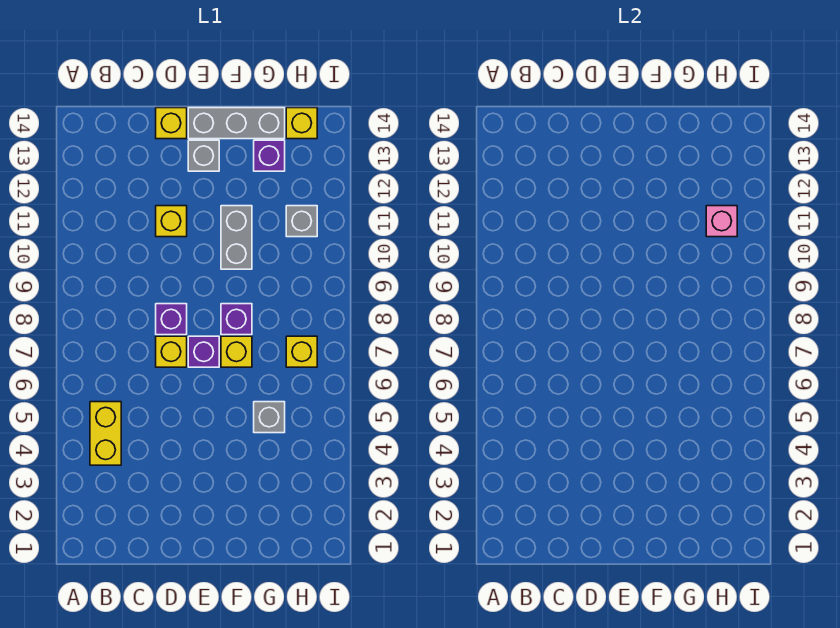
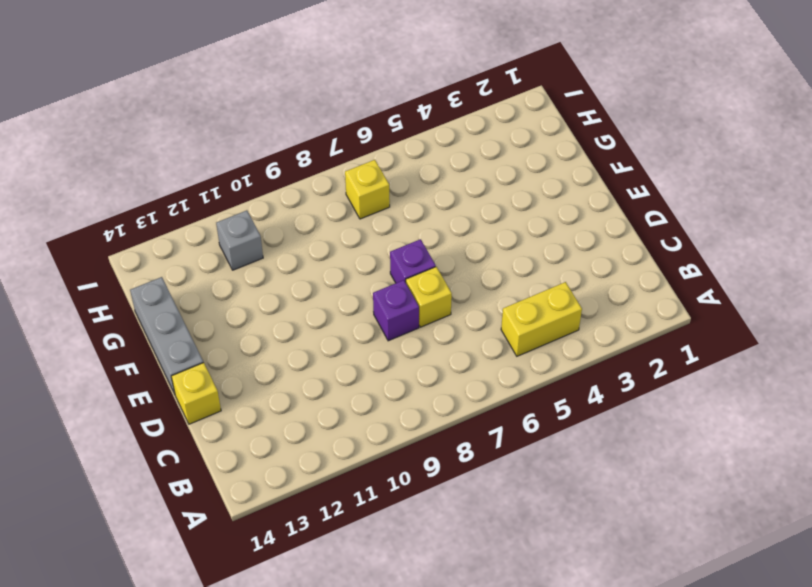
none -> yellow brick D11 level 1
none -> grey brick E13 level 1
none -> yellow brick F7 level 1

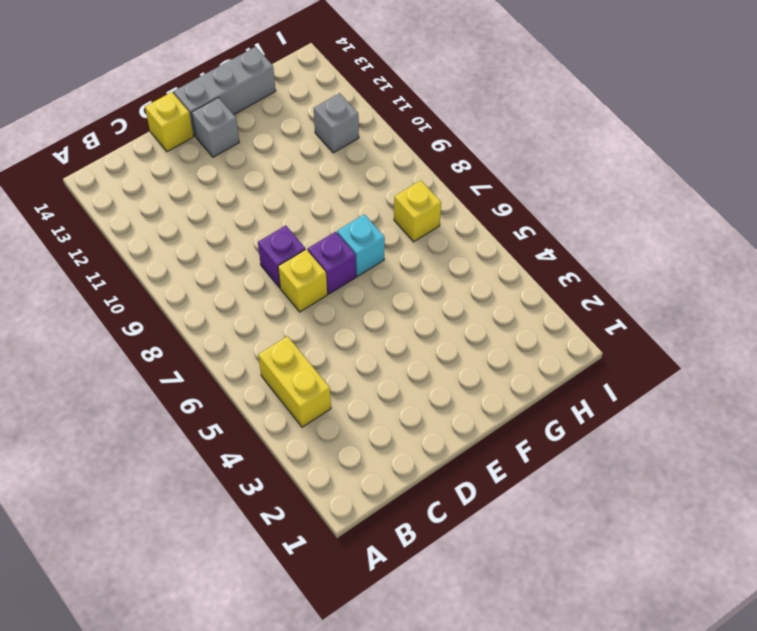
cyan brick F7 level 1 -> yellow brick F7 level 1
none -> yellow brick D11 level 1
none -> purple brick F8 level 1
none -> grey brick F10:F11 level 1

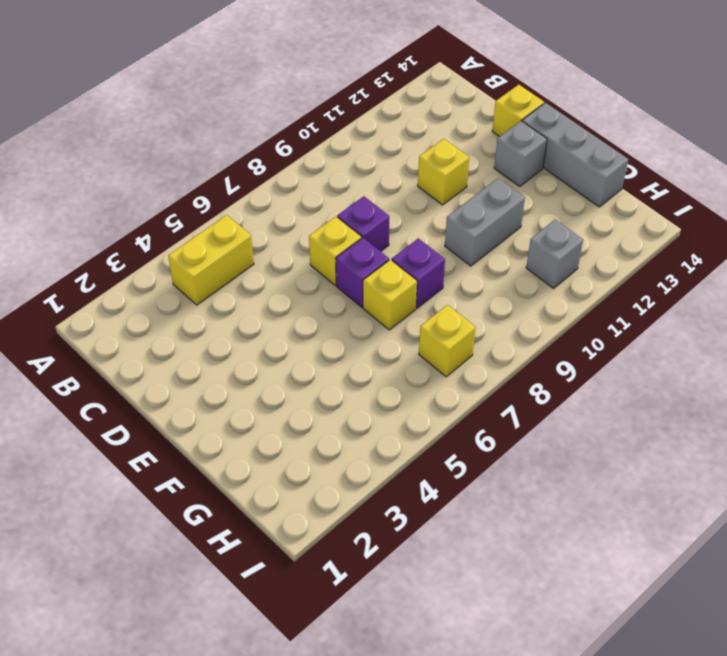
none -> grey brick G5 level 1
none -> purple brick G13 level 1
none -> yellow brick H14 level 1

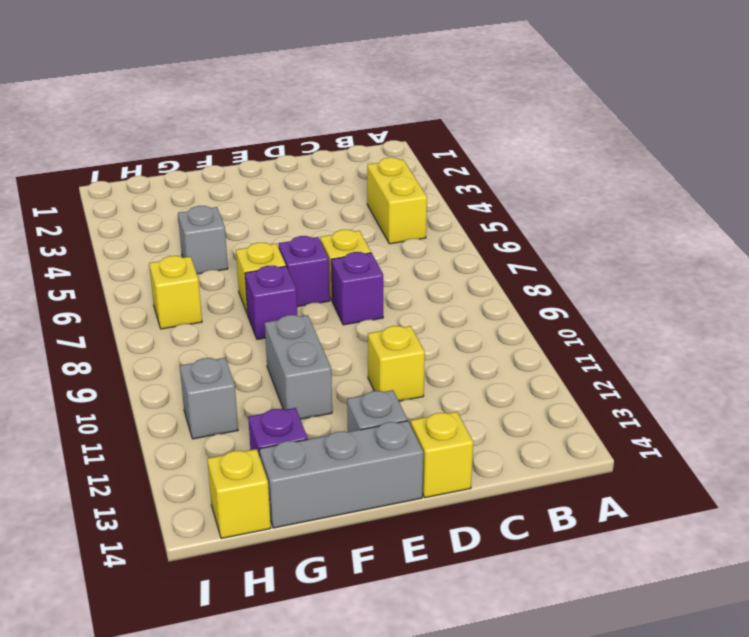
none -> pink brick H11 level 2

